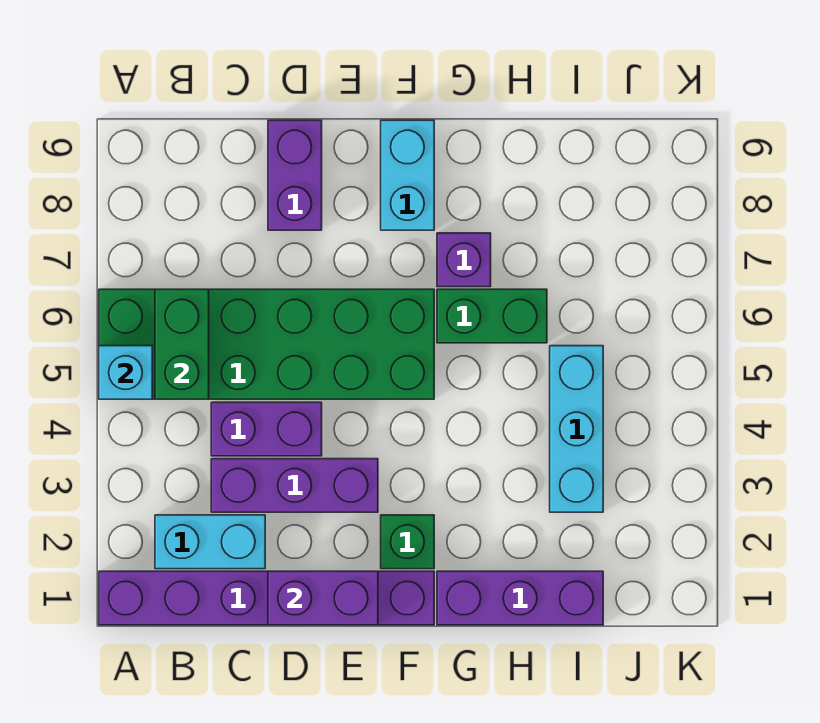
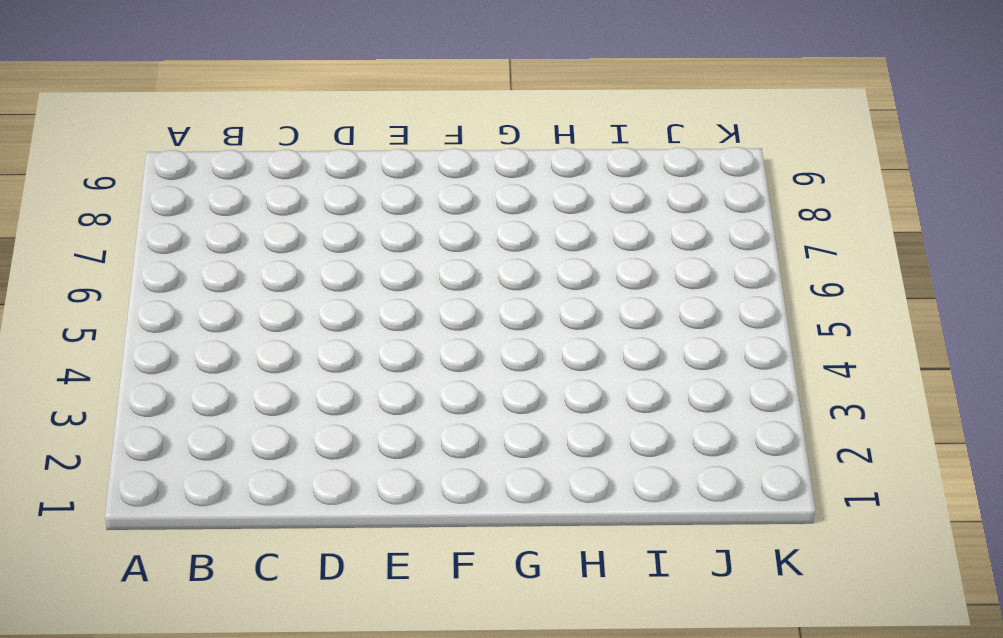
none -> purple brick A1:F1 level 1
none -> green brick A5:F6 level 1
none -> cyan brick B2:C2 level 1

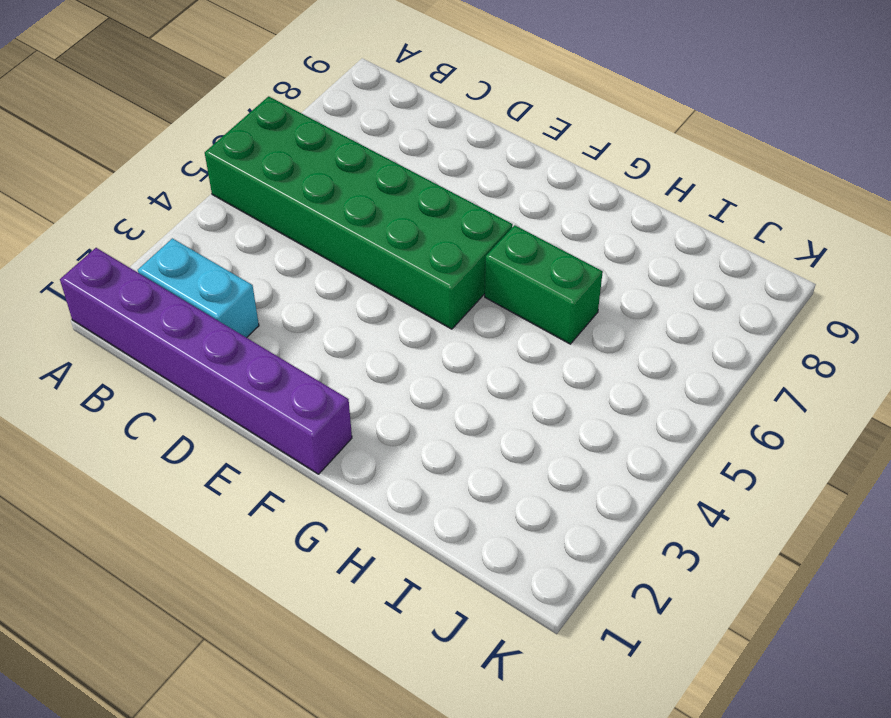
none -> purple brick C3:E3 level 1
none -> purple brick C4:D4 level 1
none -> purple brick D8:D9 level 1

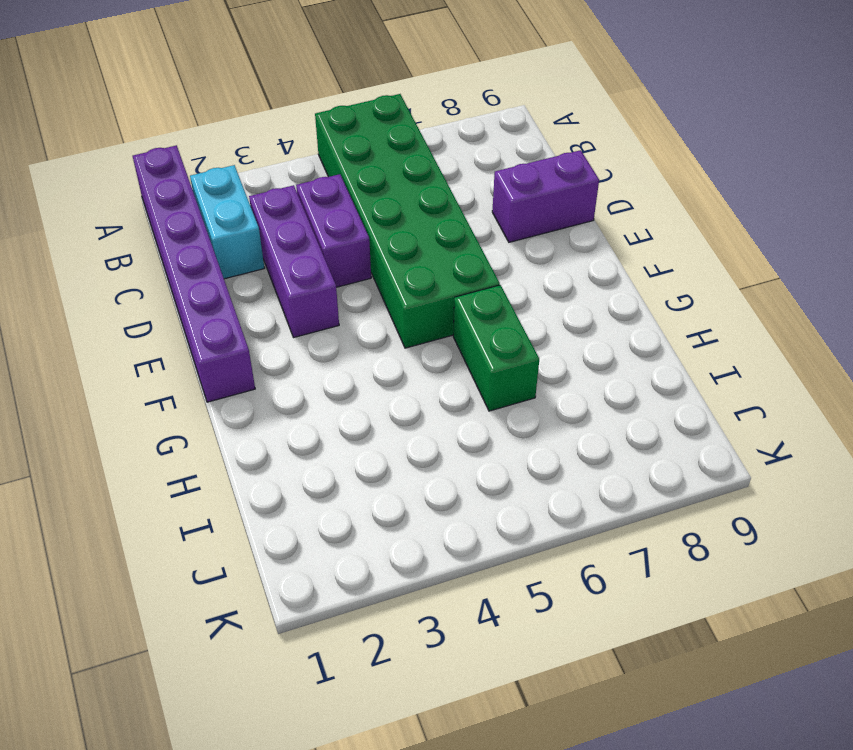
none -> green brick F2 level 1
none -> cyan brick F8:F9 level 1
none -> purple brick G1:I1 level 1

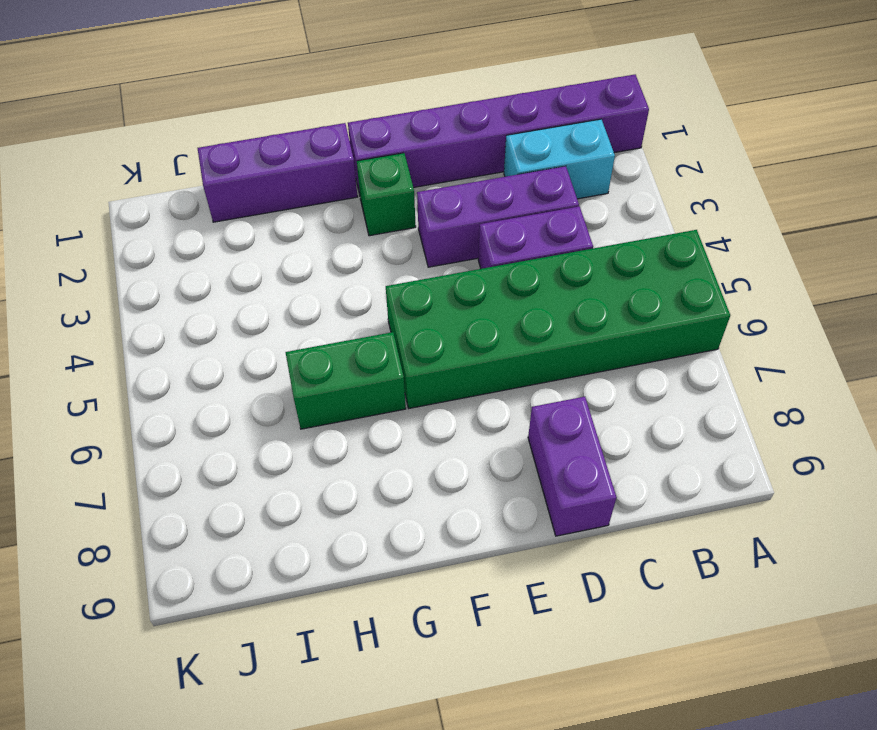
none -> cyan brick F8:F9 level 1
none -> purple brick G7 level 1
none -> cyan brick I3:I5 level 1

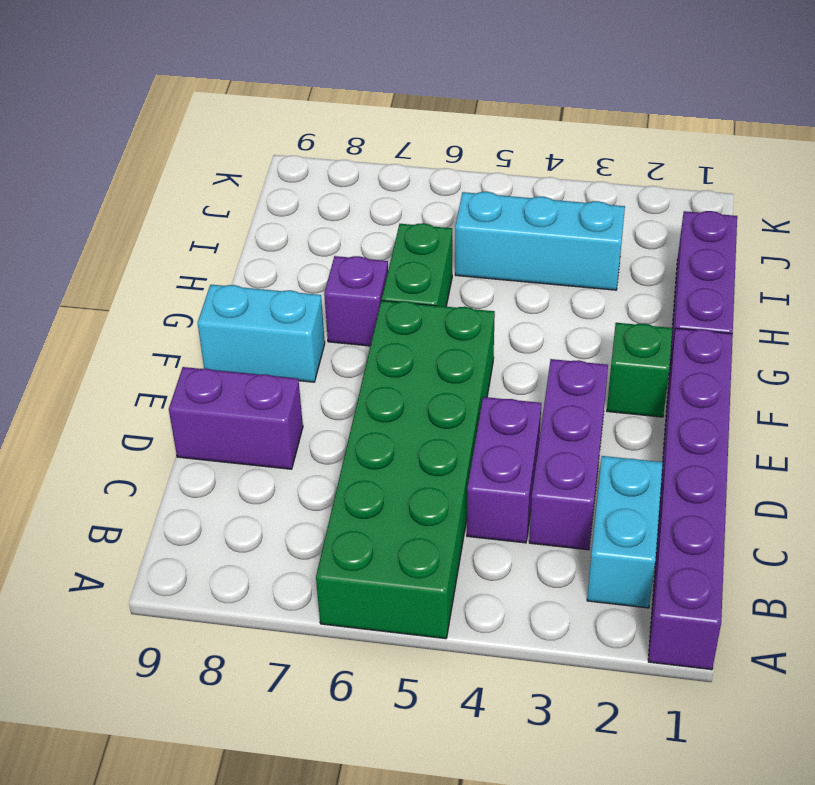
none -> cyan brick A5 level 2
none -> green brick B5:B6 level 2
none -> purple brick D1:E1 level 2

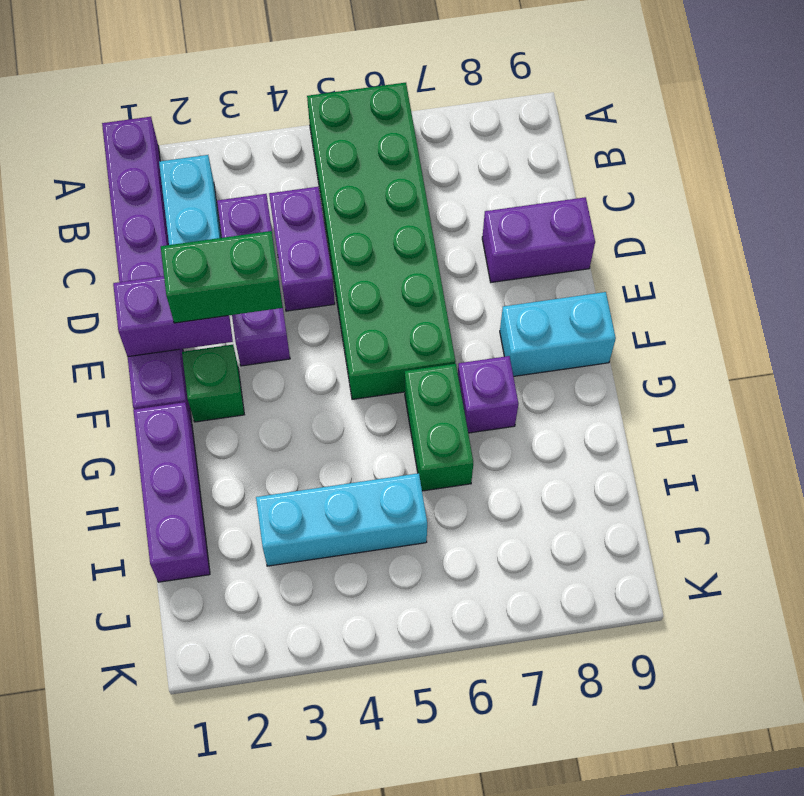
purple brick E1:E2 level 2 -> purple brick D1:E1 level 2
green brick E2:E3 level 3 -> green brick B5:B6 level 2
none -> cyan brick A5 level 2

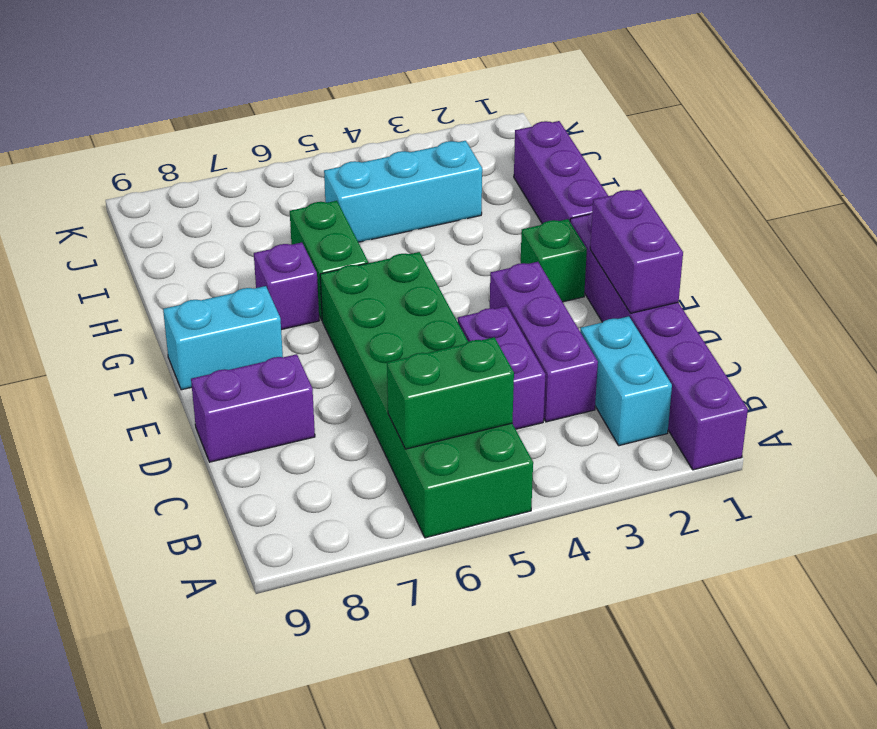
none -> cyan brick A5 level 2

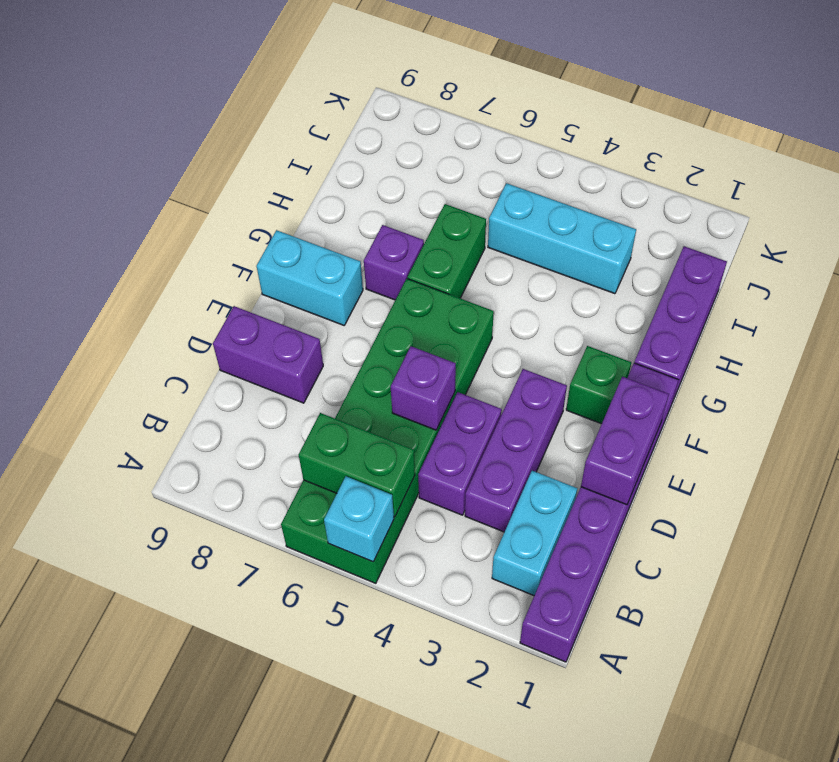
purple brick D5 level 2 -> none

